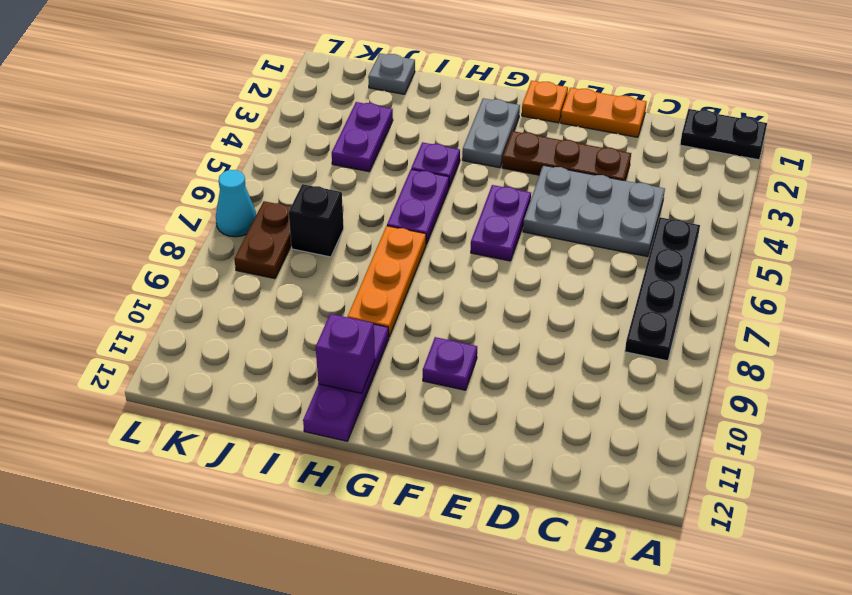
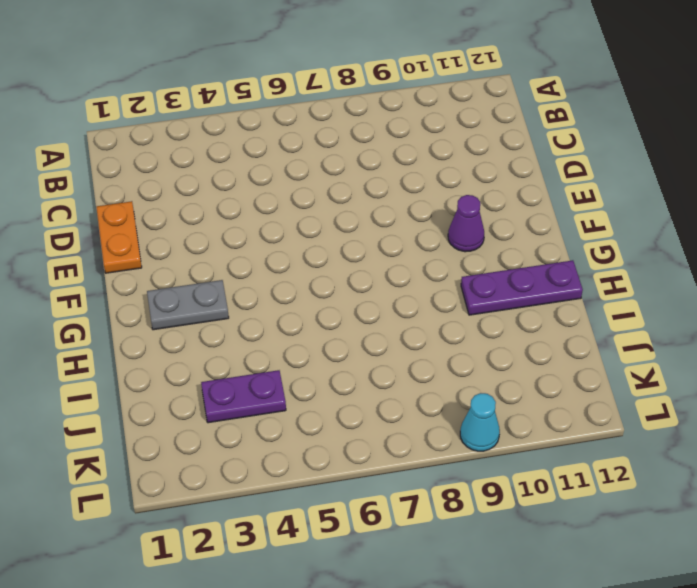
purple cone F10 level 1 -> purple plate F10 level 1
cyan cone L9 level 1 -> cyan cone L7 level 1
none -> black plate A1:B1 level 1
none -> black plate B5:B8 level 1
none -> grey plate C4:E5 level 1

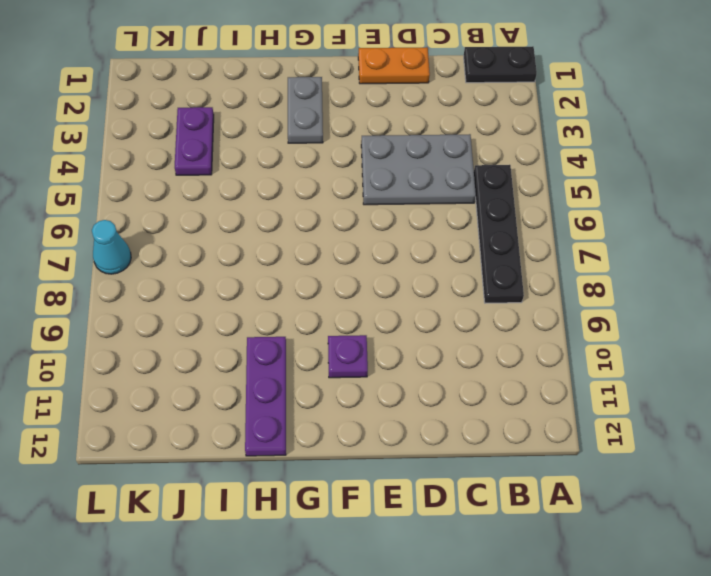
none -> brown plate D3:F3 level 1
none -> orange plate F1 level 1
none -> purple plate F5:F6 level 1

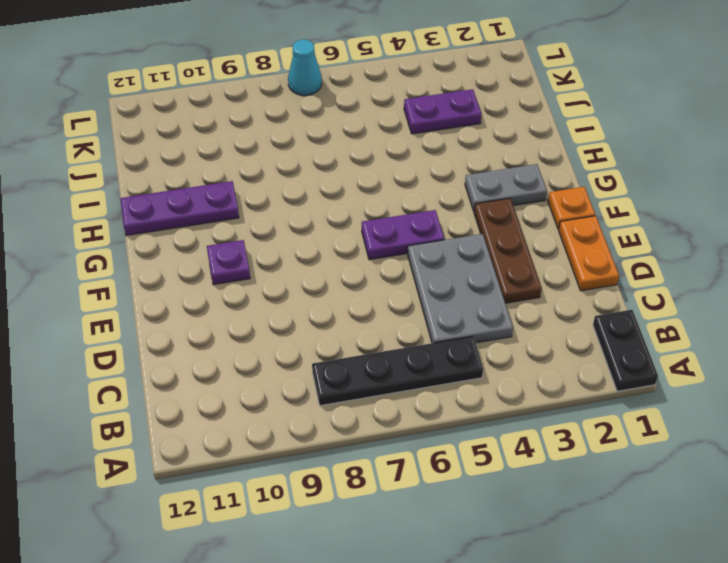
none -> purple plate H4 level 1
none -> purple plate H5:H6 level 1
none -> orange plate H7:H9 level 1

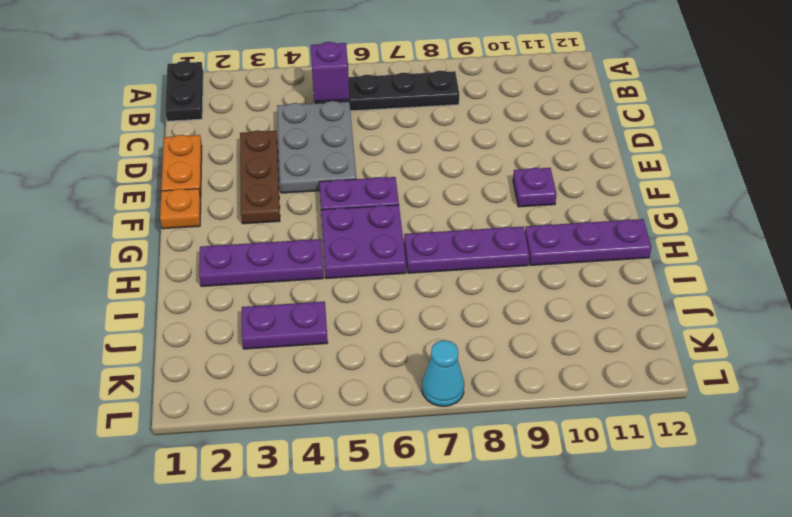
purple brick B5 level 2 -> purple brick H11 level 2
purple plate G5:H6 level 1 -> purple plate H5:H6 level 1
purple plate H2:H4 level 1 -> purple plate H4 level 1
purple plate H7:H9 level 1 -> orange plate H7:H9 level 1
none -> grey plate G2:G3 level 1
none -> grey plate J1 level 1
none -> black brick J7 level 1

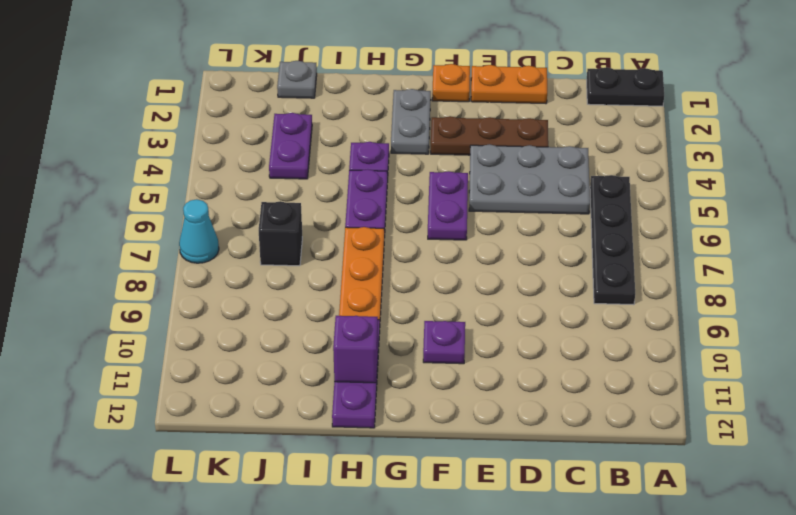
none -> brown plate K7:K8 level 1

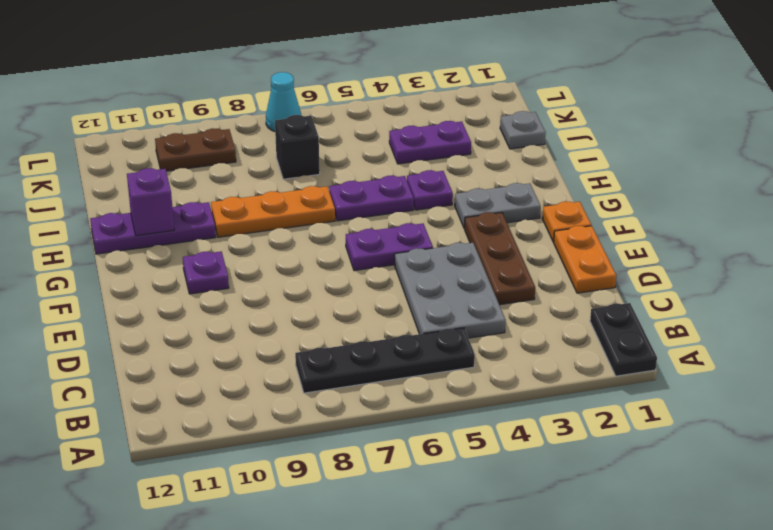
brown plate K9:K10 level 1 -> brown plate K7:K8 level 1

